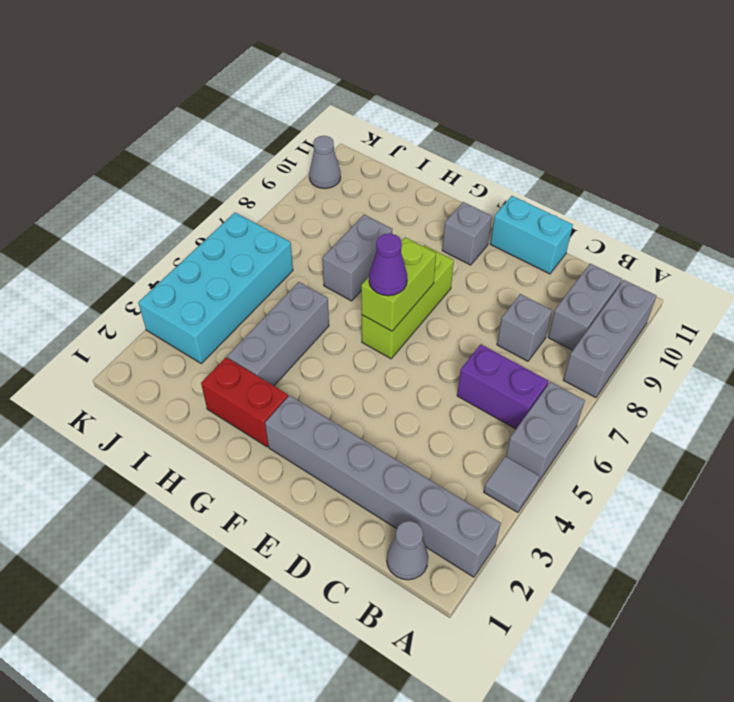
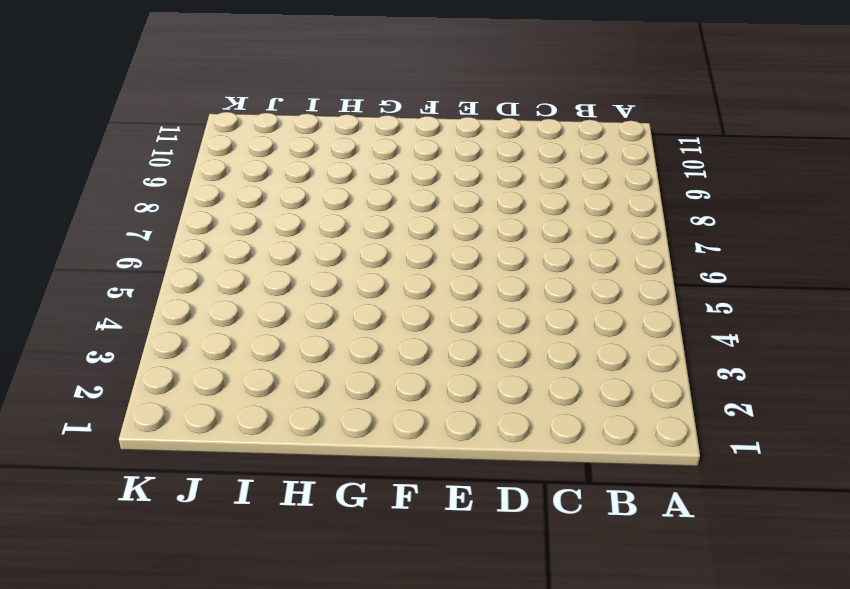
none -> grey brick A2:F2 level 1
none -> grey tile A4 level 1
none -> grey brick A5:A6 level 1

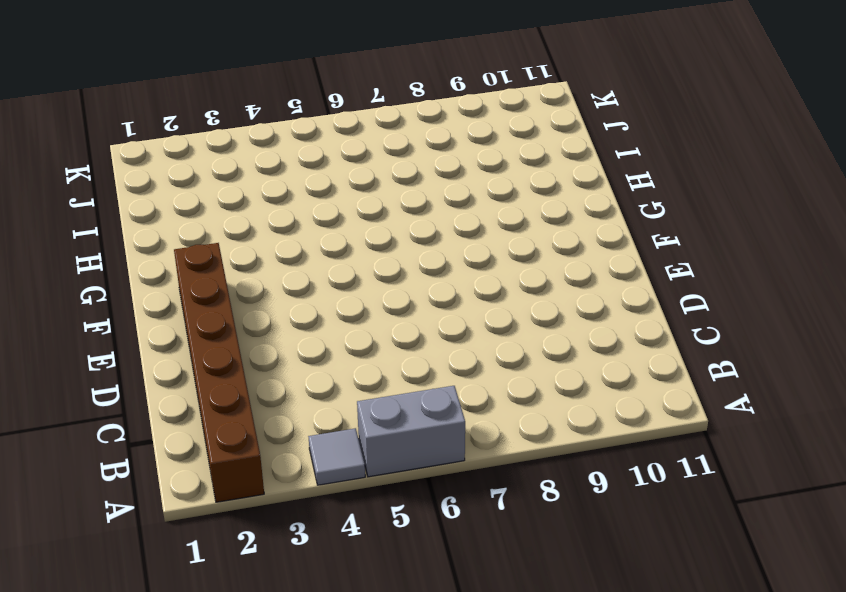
brown brick A2:F2 level 1 -> grey brick A2:F2 level 1
none -> grey brick A8:A10 level 1
none -> grey cone B1 level 1
none -> purple brick B6:C6 level 1

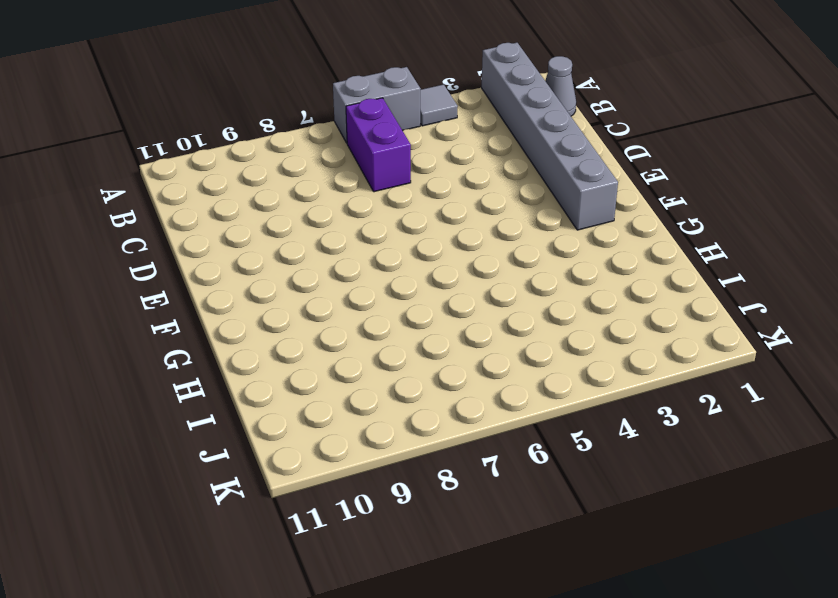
none -> grey brick A8:A10 level 1
none -> grey brick B9:B10 level 1
none -> grey brick C8 level 1

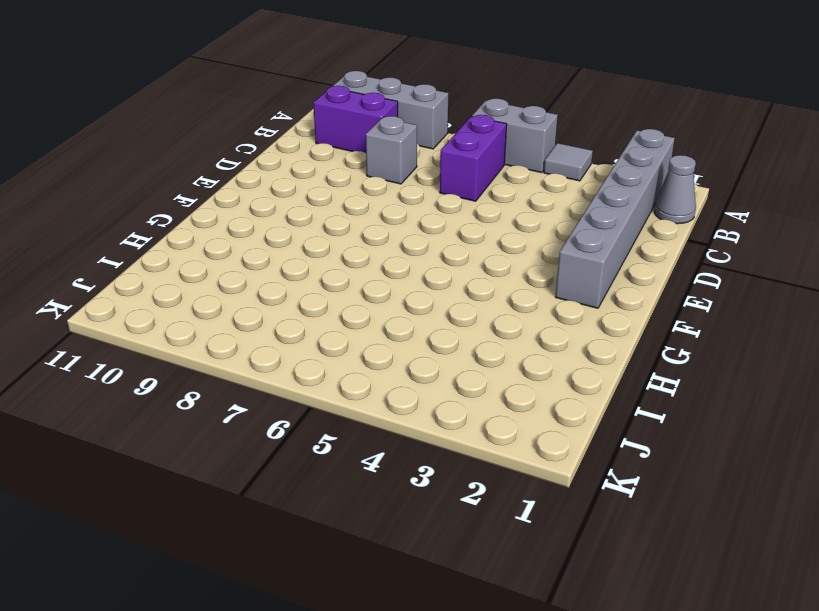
purple brick B9:B10 level 1 -> grey brick B9:B10 level 1
none -> cyan brick D11:E11 level 1
none -> lime brick F6:F8 level 1
none -> grey brick F10 level 1

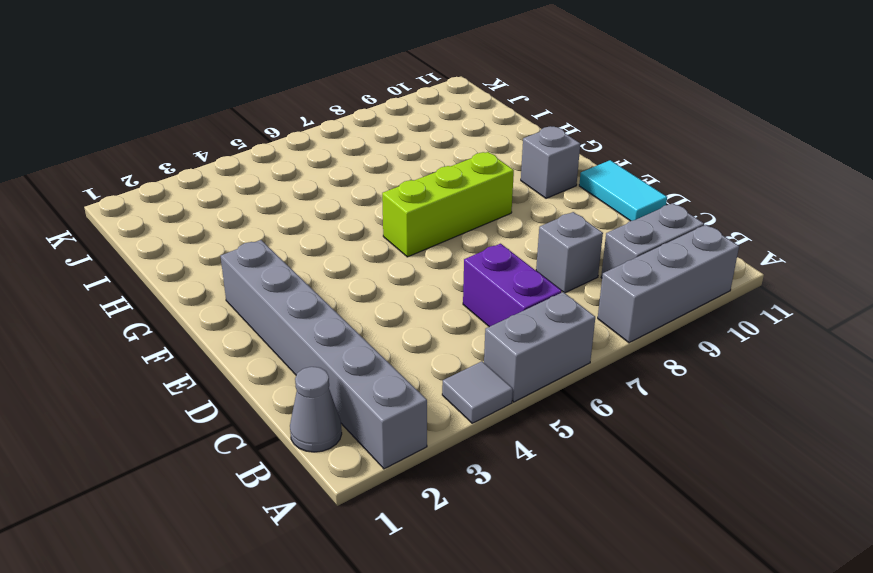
cyan tile D11:E11 level 1 -> cyan brick D11:E11 level 1
none -> red brick G2:H2 level 1
none -> grey brick H3:H5 level 1
none -> grey brick H7:H8 level 1

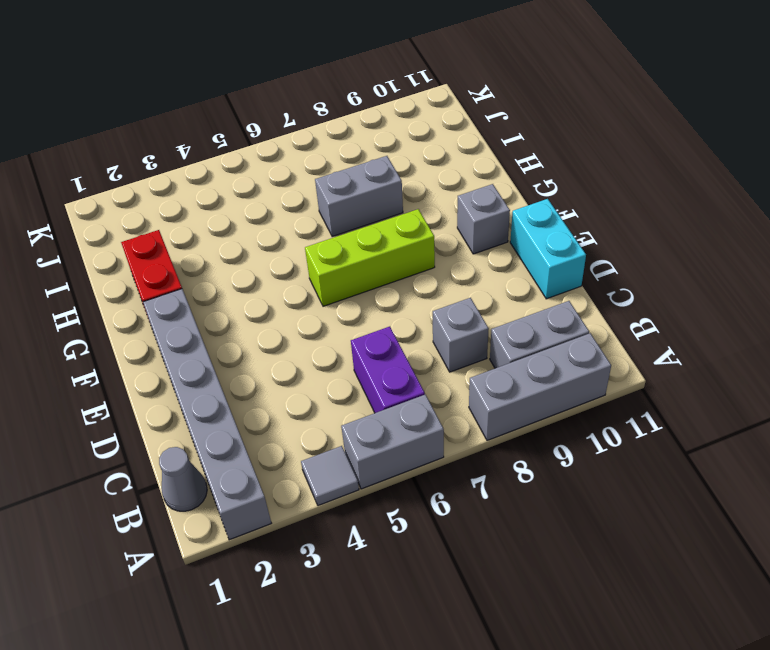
none -> grey brick H3:H5 level 1
none -> cyan brick J3:K6 level 1
none -> grey cone K10 level 1

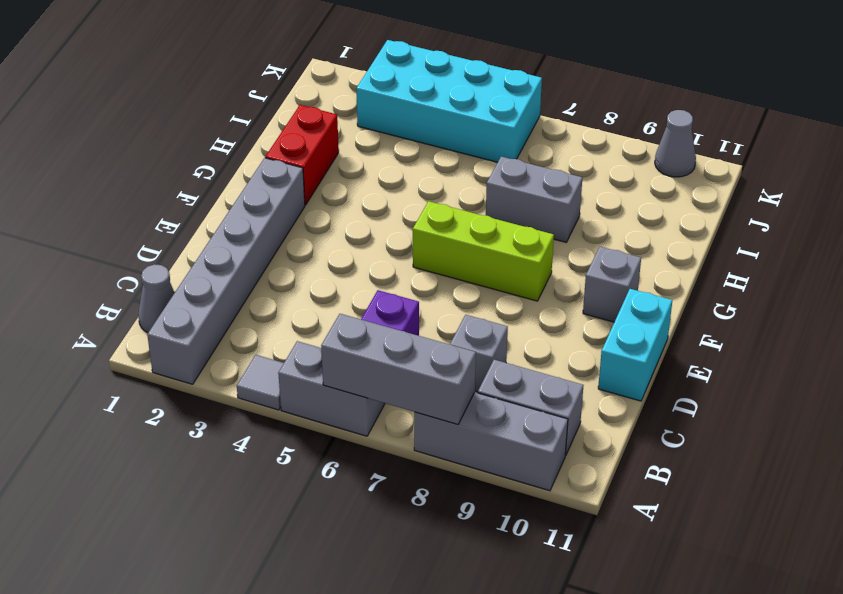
grey brick A6:A8 level 2 -> grey brick H3:H5 level 1
none -> lime brick F6:F7 level 2
none -> purple cone F6 level 3

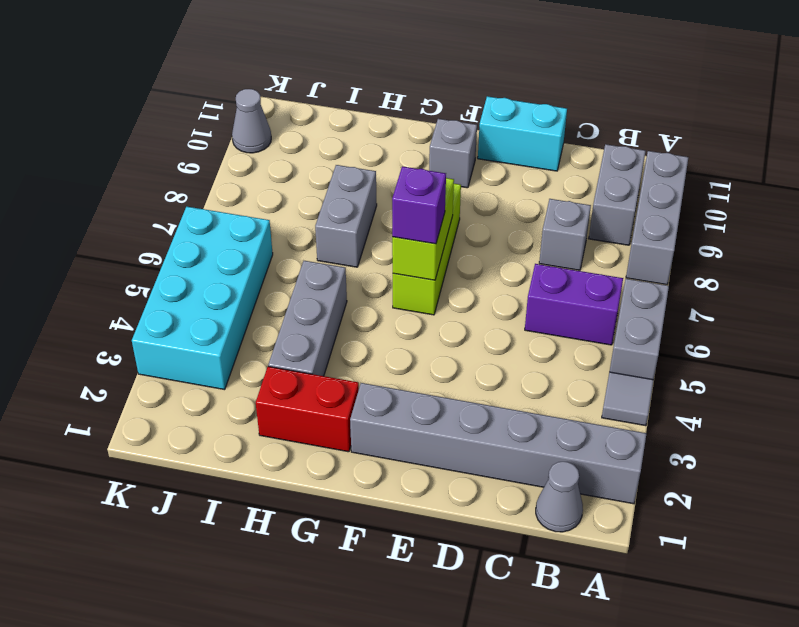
purple brick F6 level 3 -> purple cone F6 level 3

